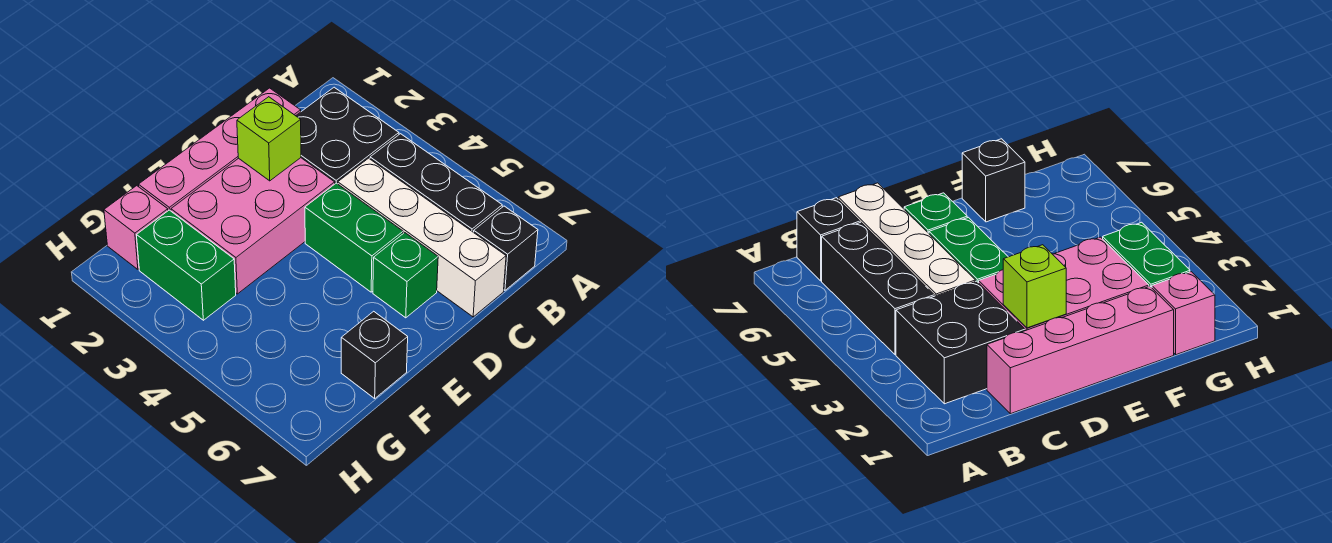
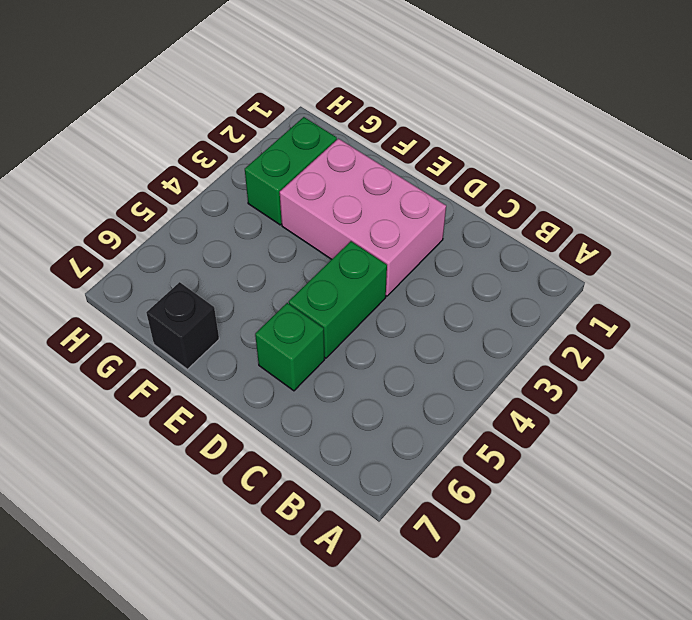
none -> black brick B2:C3 level 1
none -> black brick B4:B6 level 1
none -> black brick B7 level 1

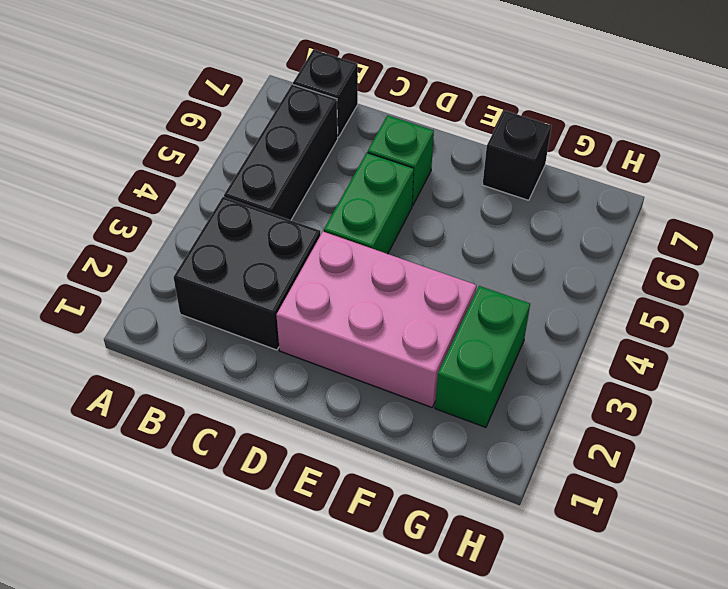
none -> pink brick C1:F1 level 1
none -> white brick C4:C7 level 1
none -> pink brick G1 level 1

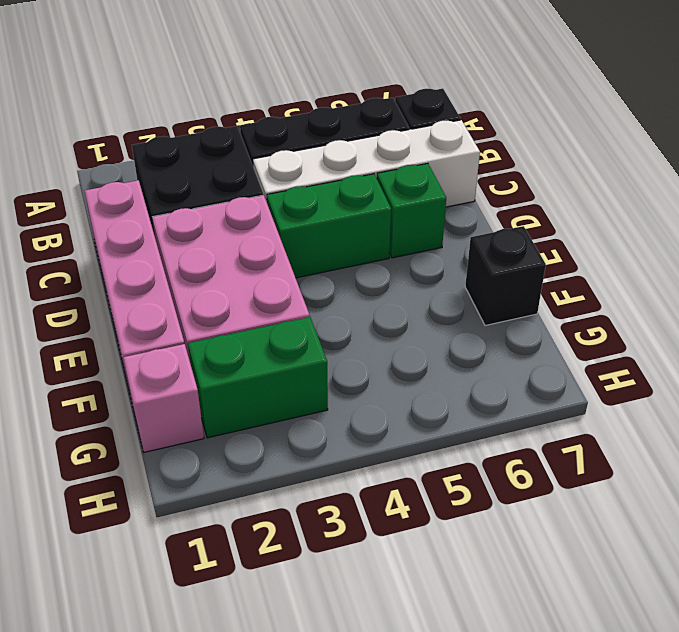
none -> lime brick D2 level 2

